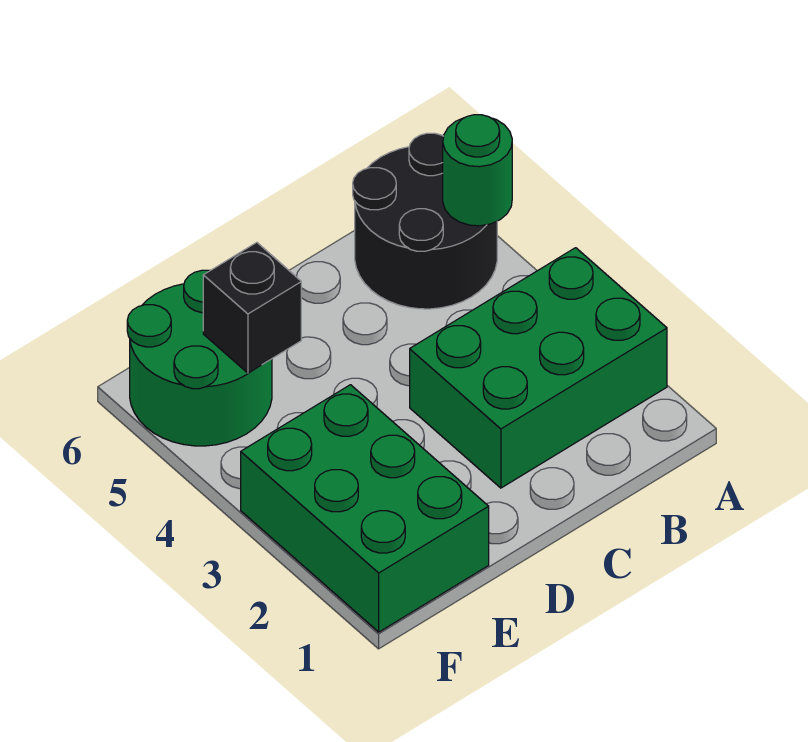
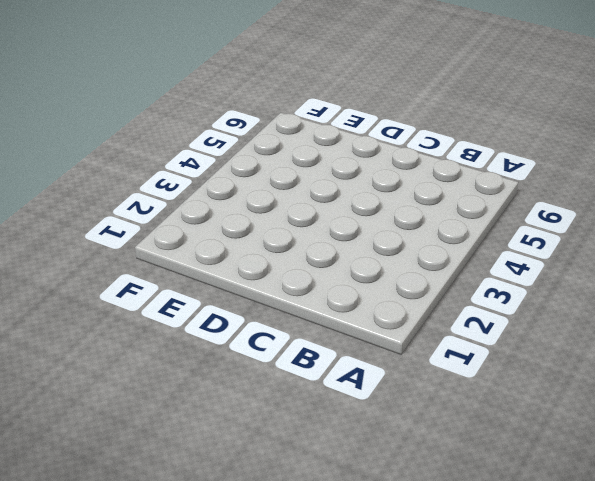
none -> green brick A2:C3 level 1
none -> black round brick A5:B6 level 1

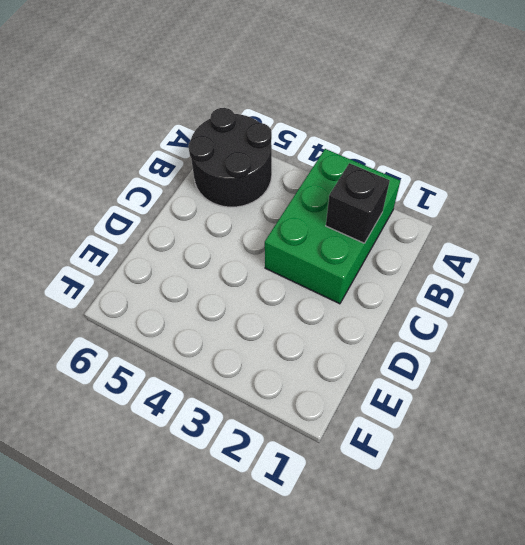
black brick B2 level 2 -> black brick E5 level 2
none -> green brick E1:F3 level 1
none -> green round brick E5:F6 level 1

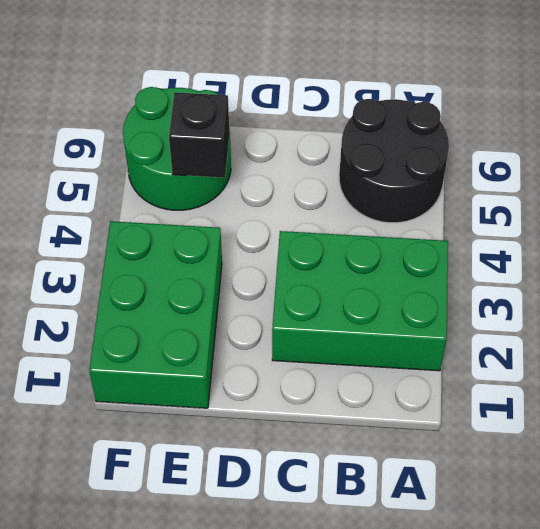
none -> green round brick A5 level 2

